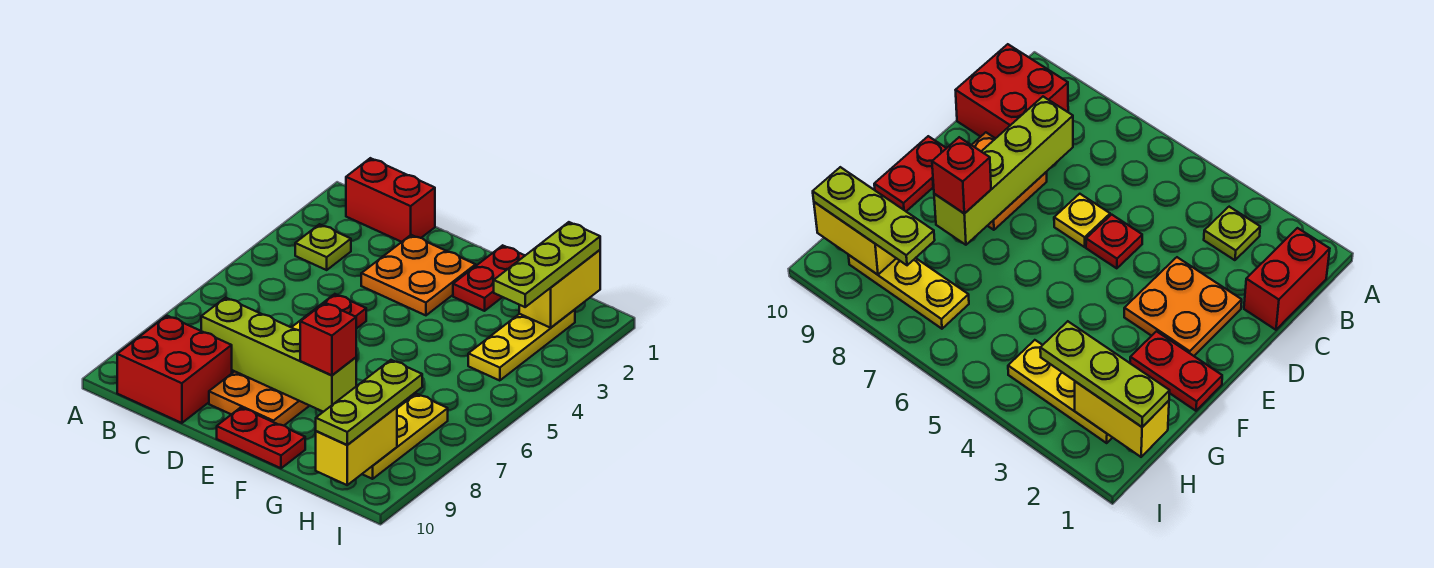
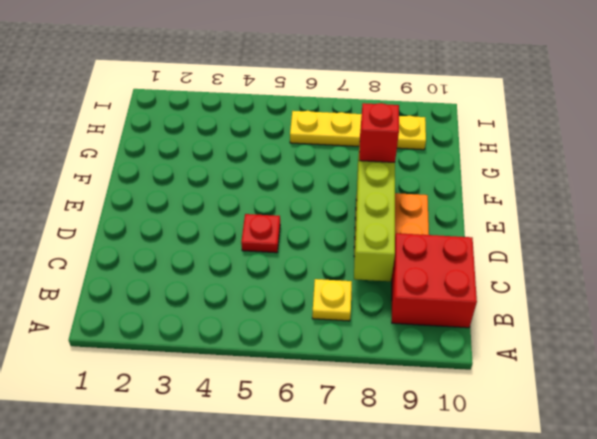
yellow plate B7 level 1 -> yellow plate D6 level 1
yellow plate H6:H9 level 1 -> yellow plate H7:H9 level 1
none -> red brick B1:C1 level 1
none -> lime plate B3 level 1
none -> orange plate D2:E3 level 1

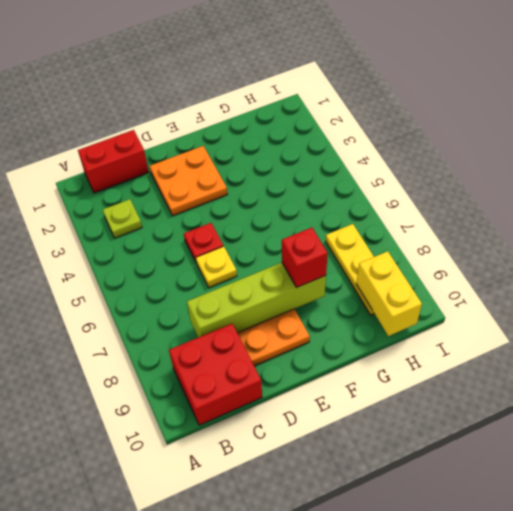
none -> red plate E10:F10 level 1
none -> red plate F1:F2 level 1
none -> yellow plate H2:H4 level 1

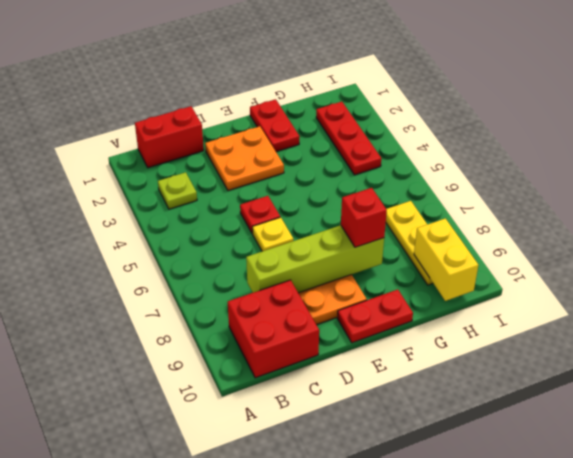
red plate H2:H4 level 1 -> yellow plate H2:H4 level 1
none -> yellow brick H1:H2 level 2
none -> lime plate H1:H3 level 3
none -> lime plate H8:H10 level 3

